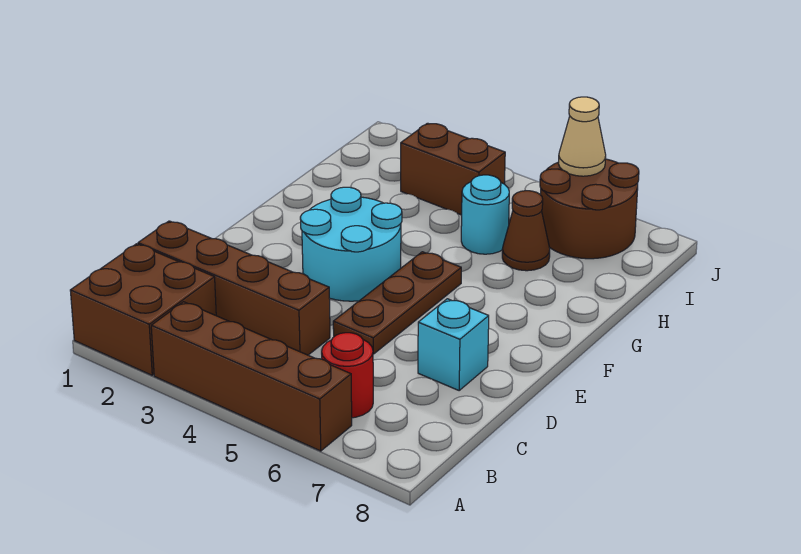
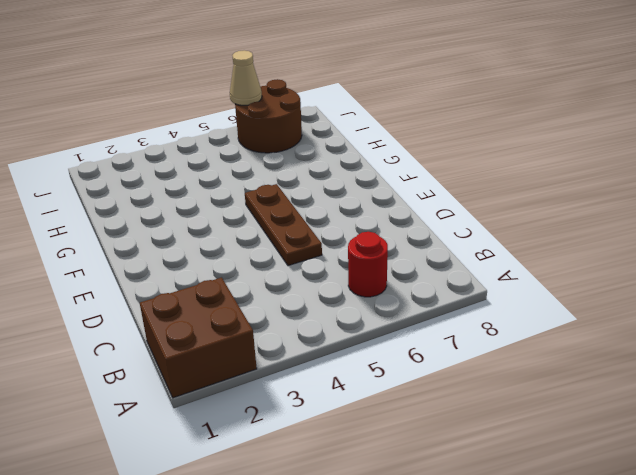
none -> brown brick A3:A6 level 1
none -> brown brick C1:C4 level 1
none -> cyan brick D7 level 1

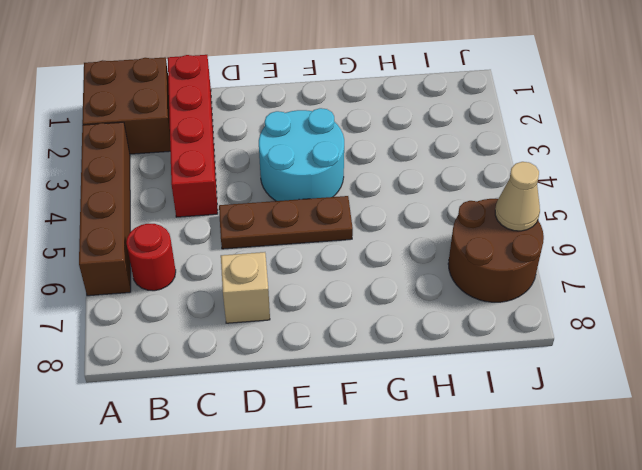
red brick C1:C4 level 1 -> brown brick C1:C4 level 1
tan brick D7 level 1 -> cyan brick D7 level 1
none -> cyan round brick H5 level 1
none -> brown cone H6 level 1
none -> brown brick I3:I4 level 1

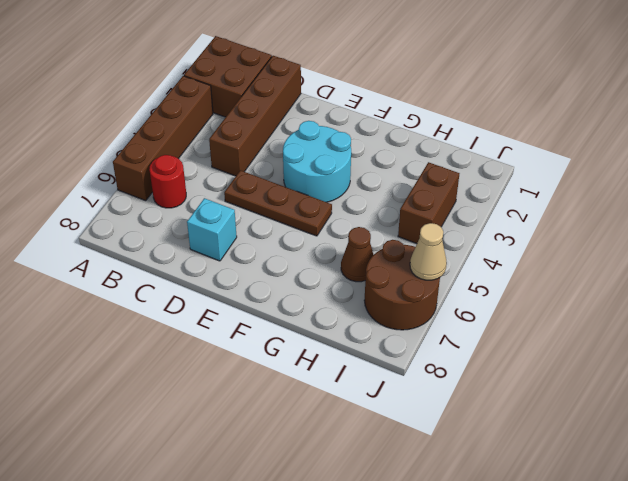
none -> cyan round brick H5 level 1

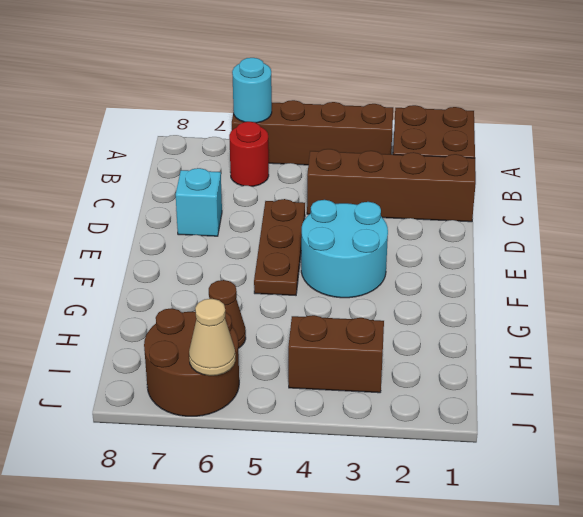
cyan round brick A6 level 2 -> cyan round brick H5 level 1

